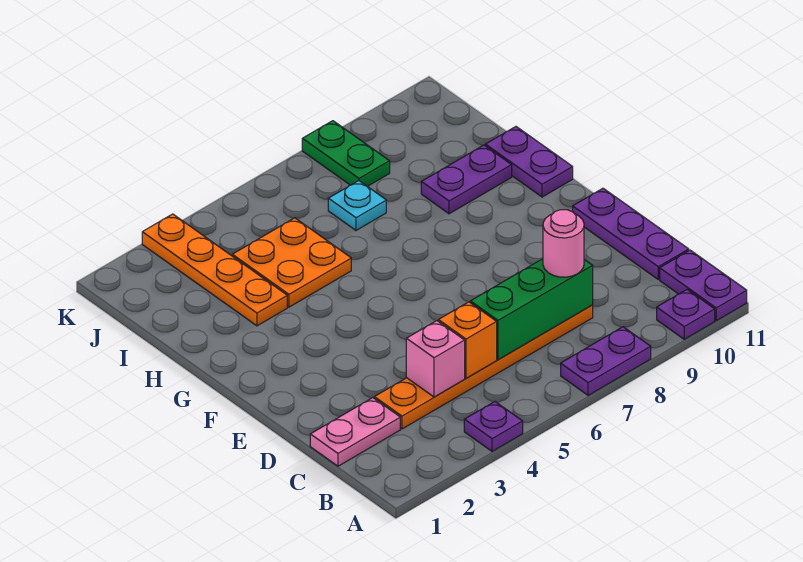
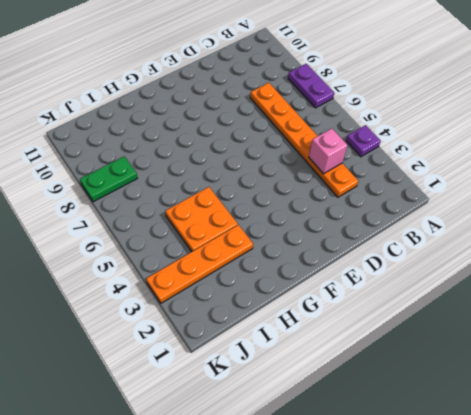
none -> purple plate A10 level 1
none -> purple plate A11:B11 level 1
none -> pink plate C1:C2 level 1

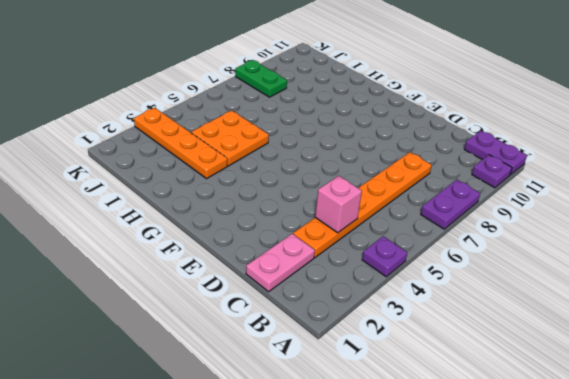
none -> purple plate C11:E11 level 1
none -> purple plate G11:H11 level 1
none -> purple plate H9:H10 level 1

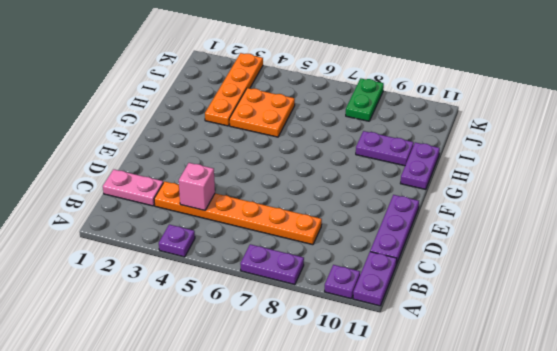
none -> cyan plate I7 level 1
none -> orange brick C5 level 2
none -> green brick C6:C8 level 2

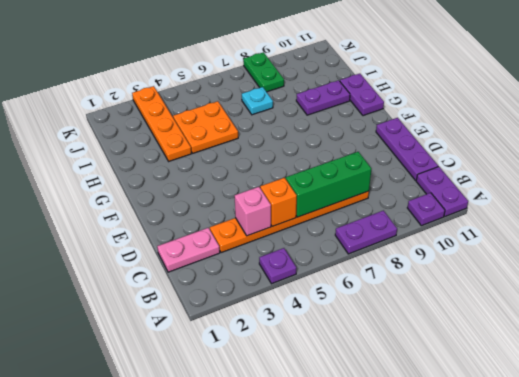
none -> pink round brick C8 level 3

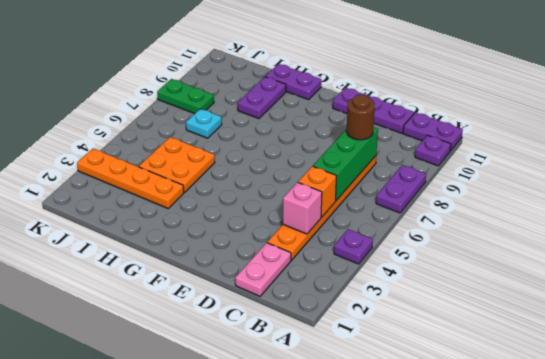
brown round brick C8 level 3 -> pink round brick C8 level 3

